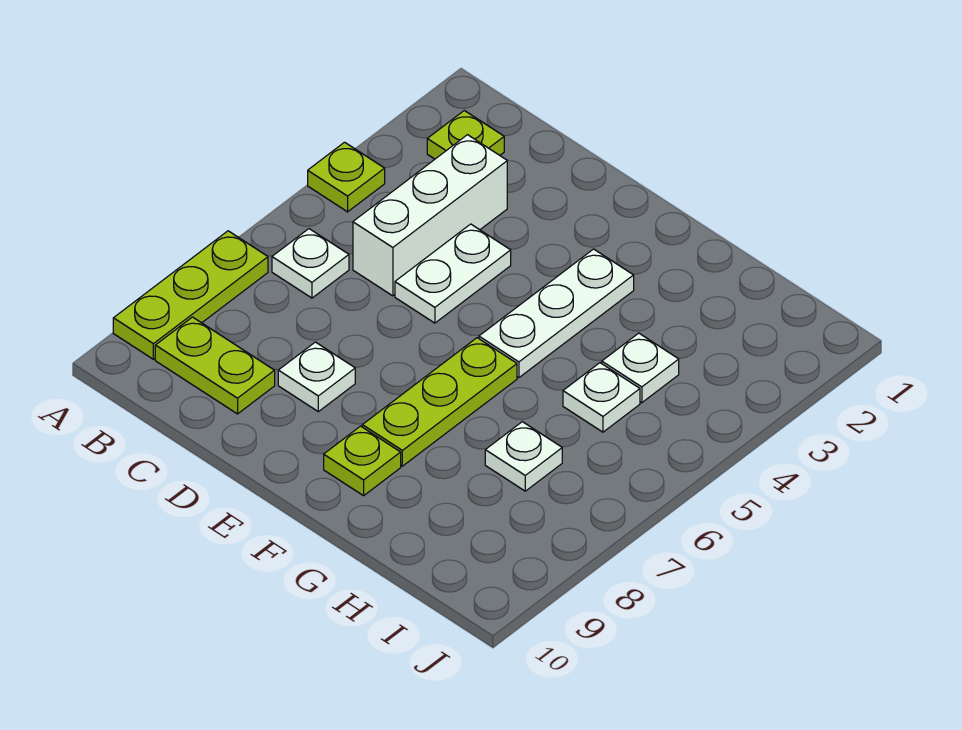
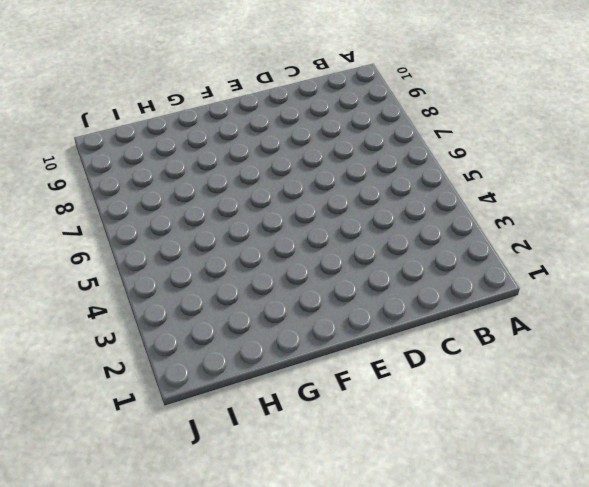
none -> lime plate A4 level 1
none -> lime plate A7:A9 level 1
none -> lime plate B2 level 1

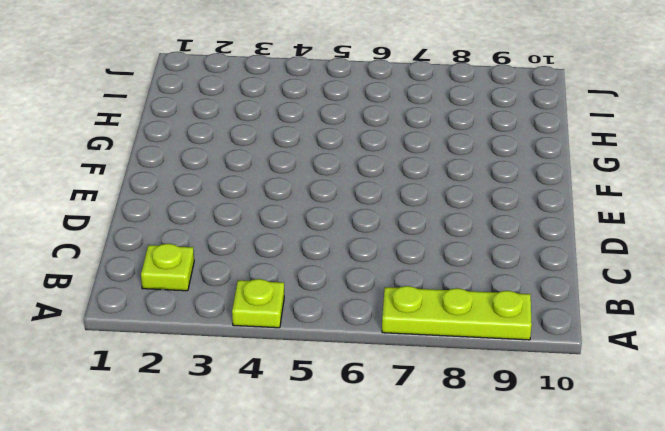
none -> white plate B6 level 1
none -> lime plate B9:C9 level 1
none -> white brick C3:C5 level 1

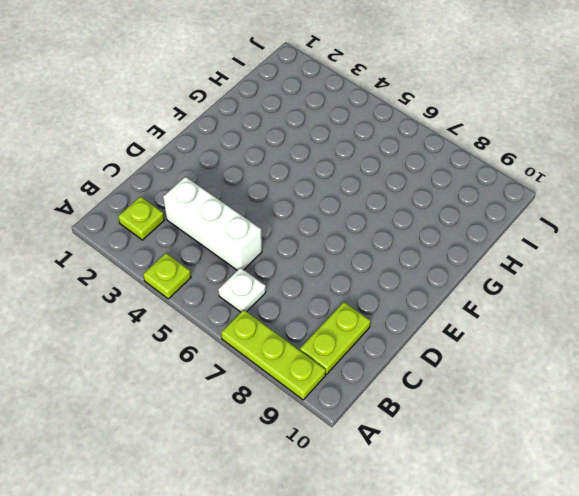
none -> white plate D4:D5 level 1
none -> white plate D8 level 1
none -> white plate F3:F5 level 1

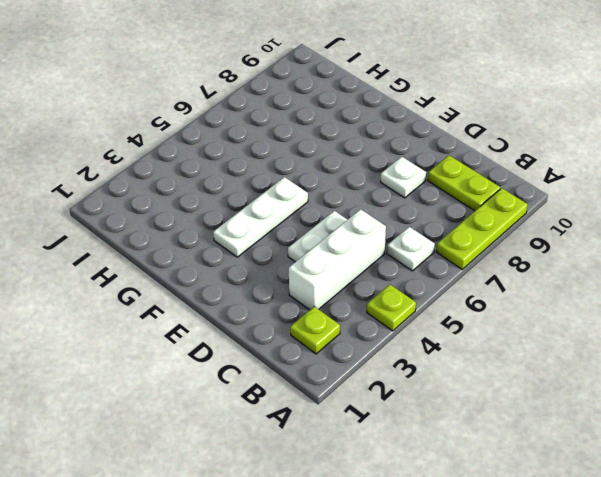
none -> lime plate F6:F8 level 1
none -> lime plate F9 level 1
none -> white plate H4 level 1

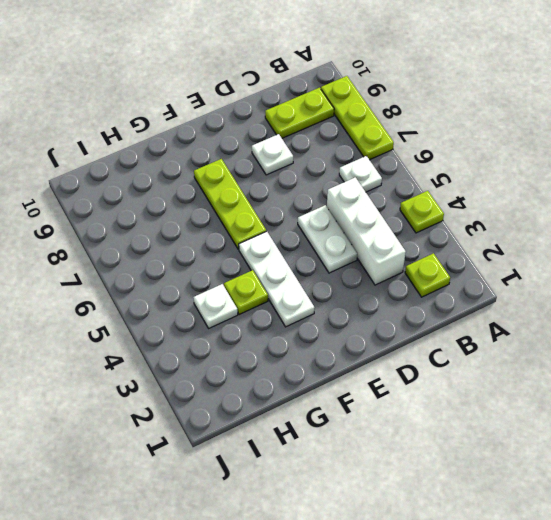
lime plate G4 level 1 -> lime plate F9 level 1
none -> white plate H5 level 1
none -> white plate H7 level 1

